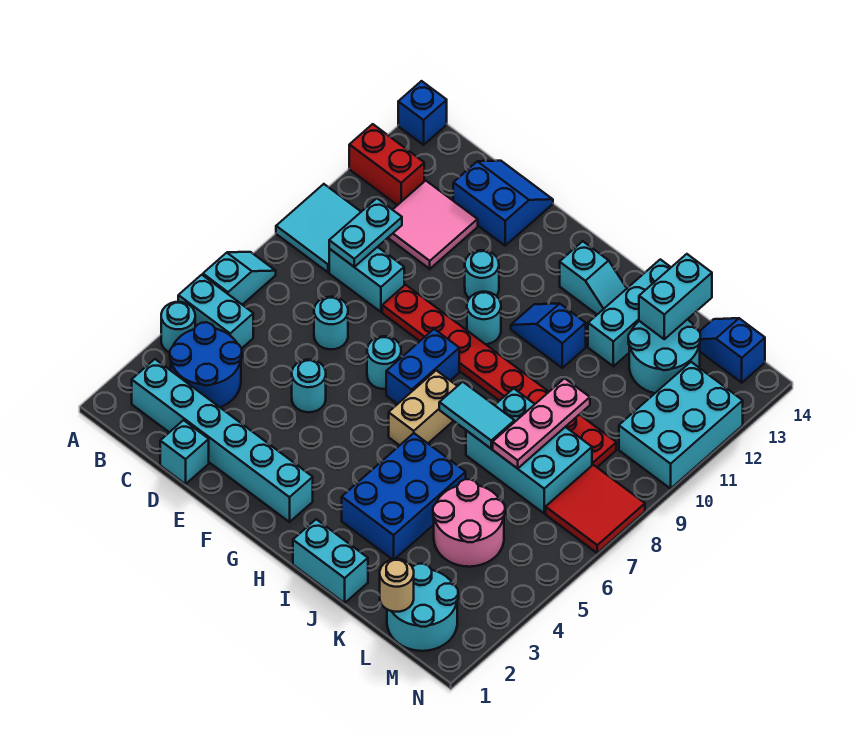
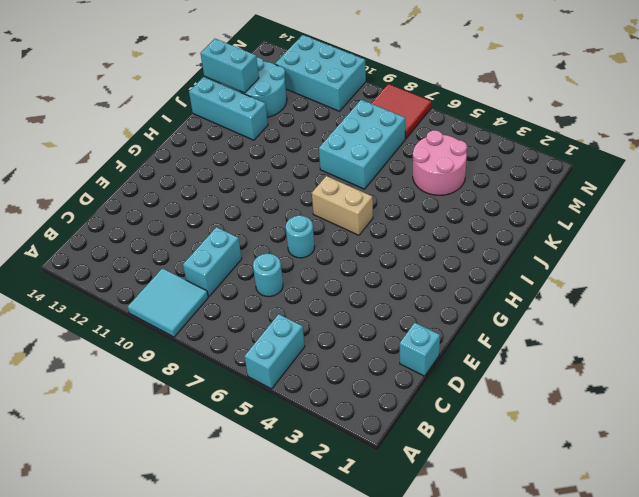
none -> cyan round brick A4 level 1
none -> cyan slope A6:A7 level 1 top 6
none -> red brick A12:B12 level 1
none -> blue brick A14 level 1

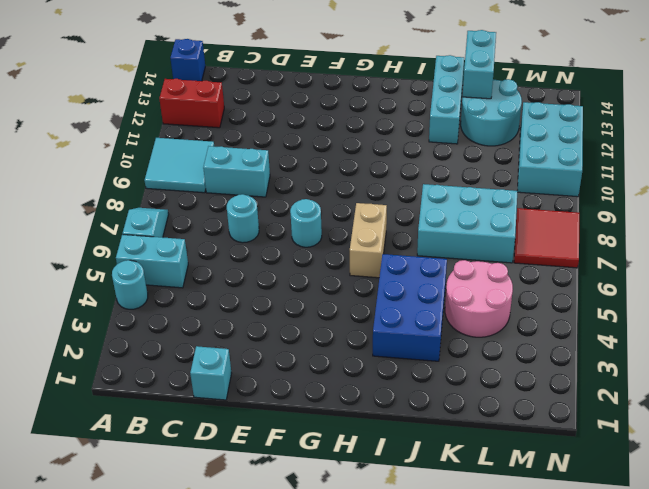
none -> cyan brick B2:G2 level 1
none -> blue round brick B3:C4 level 1
none -> pink tile C11:D12 level 1
none -> blue slope D13:E14 level 1 top 13

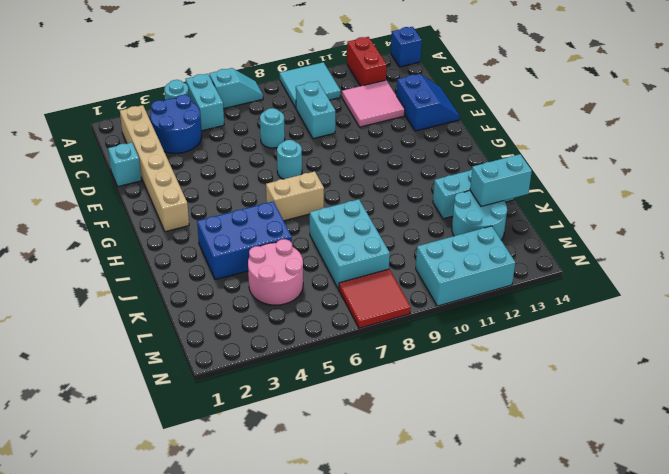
tan brick B2:G2 level 1 -> cyan brick B2:G2 level 1
none -> cyan round brick E5 level 1
none -> red plate E9:L9 level 1
none -> cyan round brick F11 level 1
none -> blue brick G7:G8 level 1

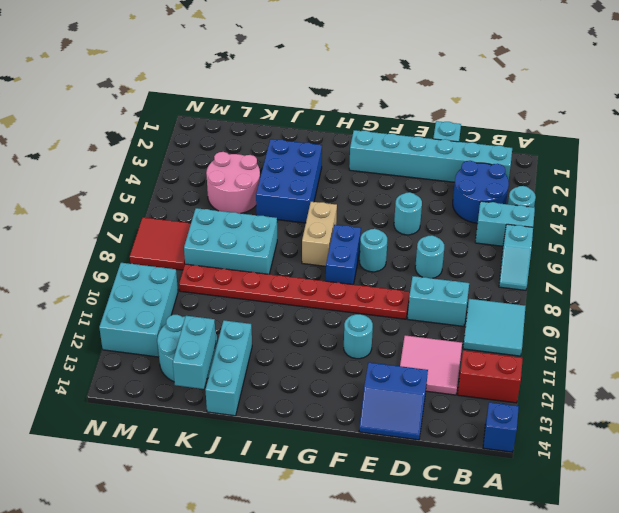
none -> cyan round brick G10 level 1
none -> blue slope H11:I11 level 1 top I
none -> cyan slope H13:I13 level 1 top H
none -> cyan brick I1:J1 level 1

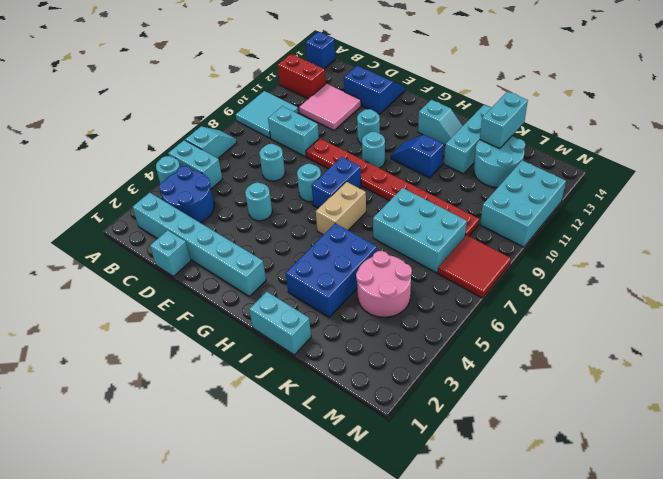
none -> cyan round brick L1:M2 level 1
none -> blue slope L14:M14 level 1 top M
none -> cyan plate C9:C10 level 2
none -> cyan tile I7:J7 level 2

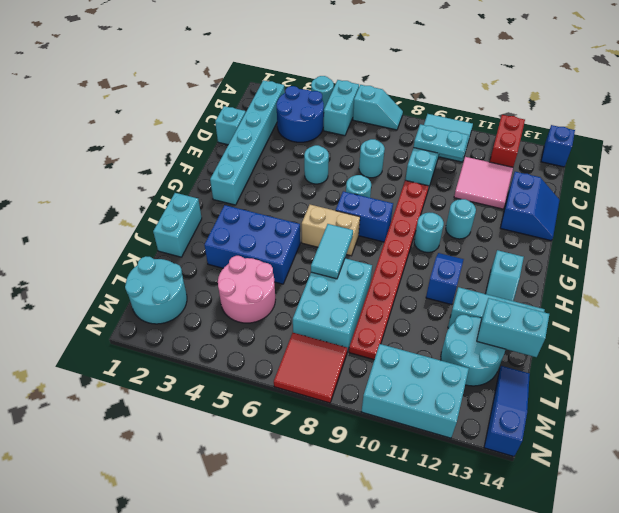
blue slope L14:N14 level 1 top N -> blue slope L14:M14 level 1 top M
none -> pink plate K7:K9 level 2
none -> tan round brick L1 level 2

